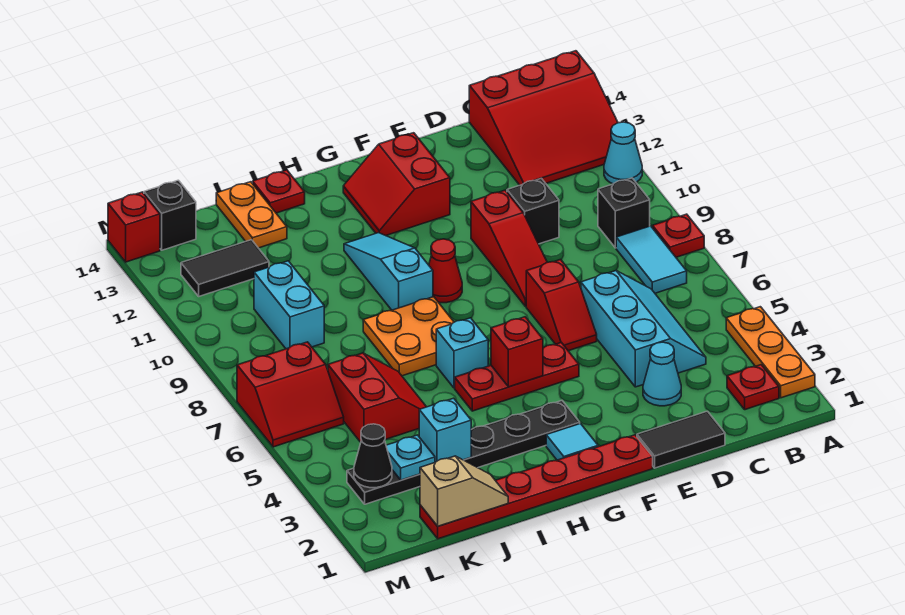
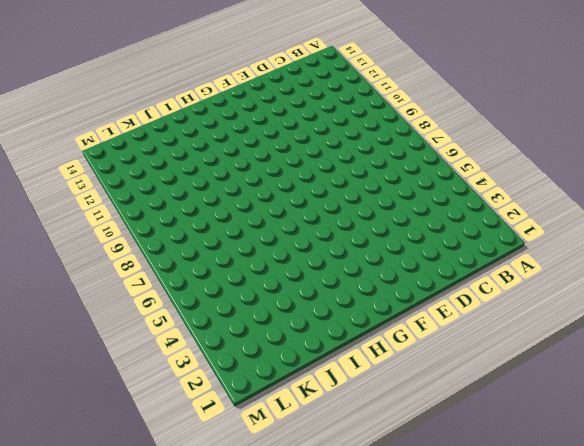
none -> orange plate A2:A4 level 1
none -> red plate A8 level 1
none -> cyan cone A11 level 1
none -> red slope A12:C14 level 1 top 14

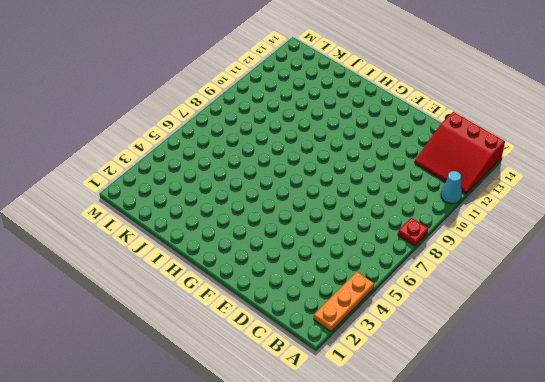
none -> red plate B2 level 1
none -> cyan tile B7:B8 level 1
none -> black brick B9 level 1
none -> cyan slope C4:D6 level 1 top D

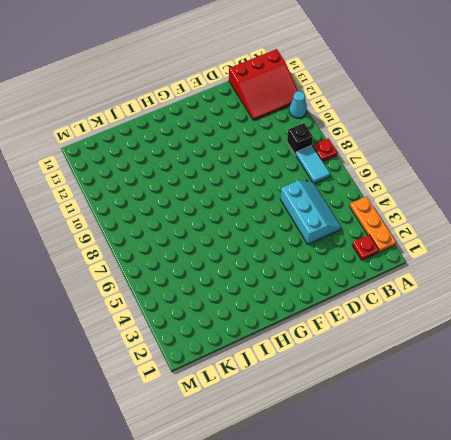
none -> black tile D1:E1 level 1
none -> cyan cone D3 level 1
none -> black brick D10 level 1
none -> red slope E6:E7 level 1 top 7

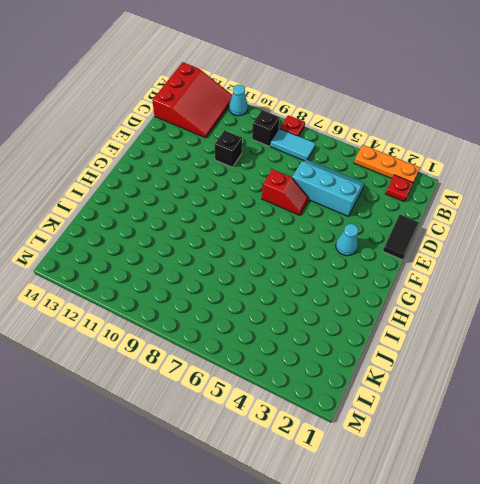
cyan cone F3 level 1 -> cyan cone D3 level 1
none -> red slope E8:E10 level 1 top 10
none -> red plate F1:K1 level 1
none -> red plate F5:H5 level 1
none -> red slope F12:G13 level 1 top F

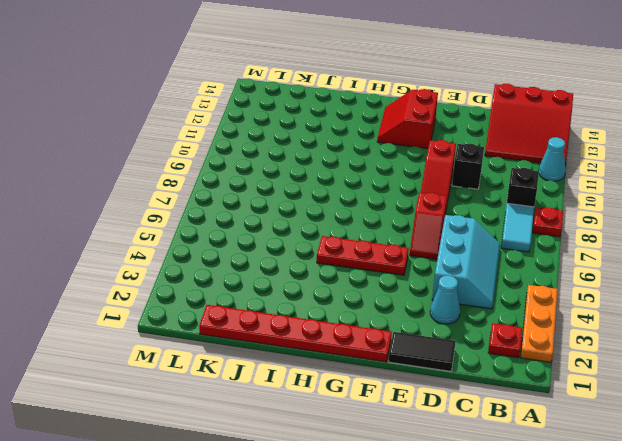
none -> cyan tile G2 level 1
none -> black plate G3:L3 level 1
none -> red cone G9 level 1
none -> cyan brick H6 level 1

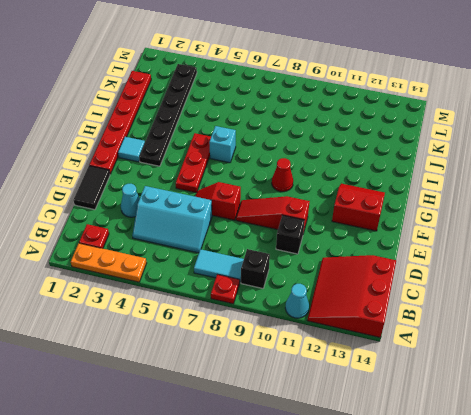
none -> orange plate H7:I8 level 1
none -> cyan slope H9:H11 level 1 top 9
none -> red plate I14 level 1
none -> red slope J5:K6 level 1 top K

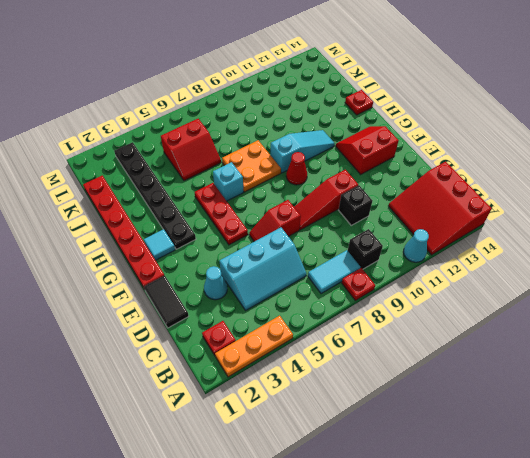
none -> orange plate J13:J14 level 1
none -> cyan brick K9:K10 level 1
none -> black tile K12:L12 level 1
none -> red slope L6:M7 level 1 top 7

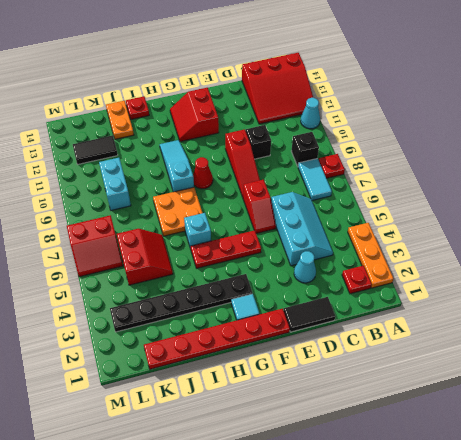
none -> black brick L14 level 1
none -> red brick M14 level 1
none -> red brick G5 level 2
none -> tan slope J1:K1 level 2 top K

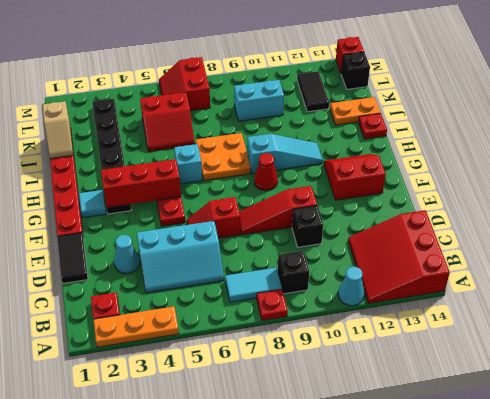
red brick G3:G5 level 2 -> red brick G5 level 2
none -> cyan brick J3 level 2
none -> cyan plate K3 level 2
none -> black cone L3 level 2

